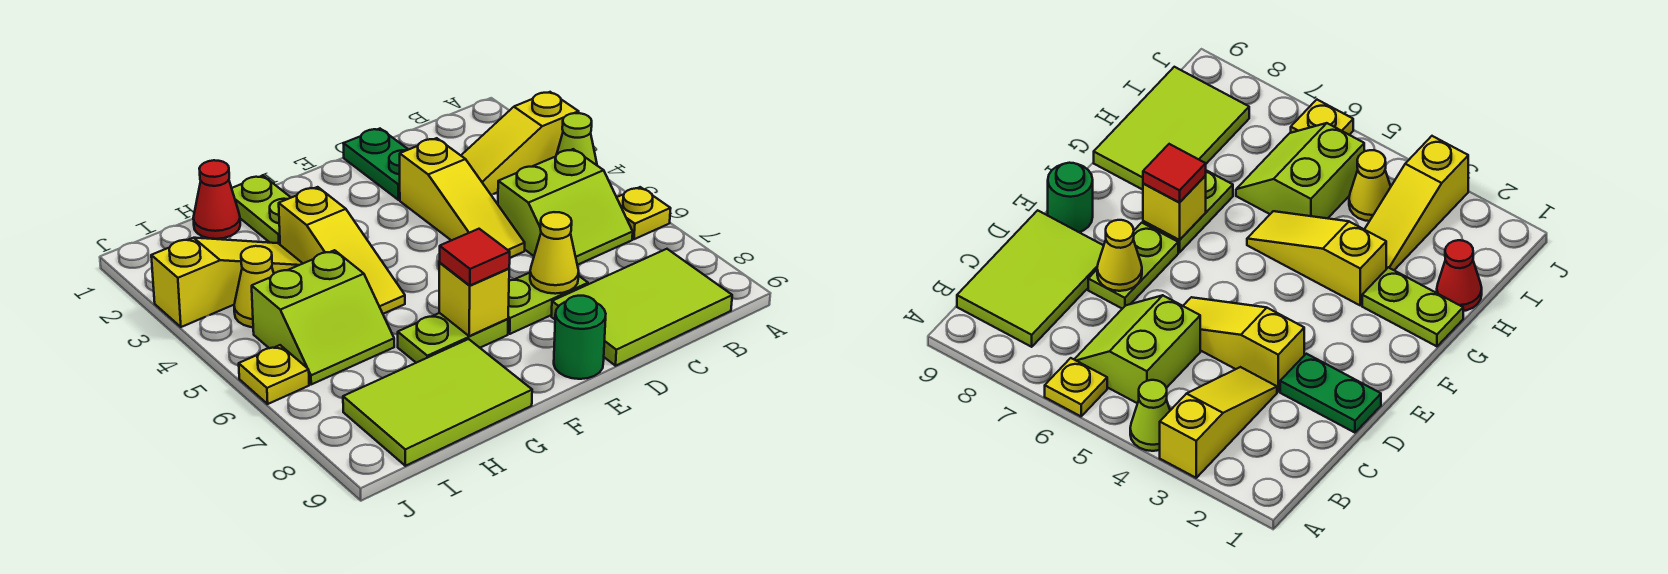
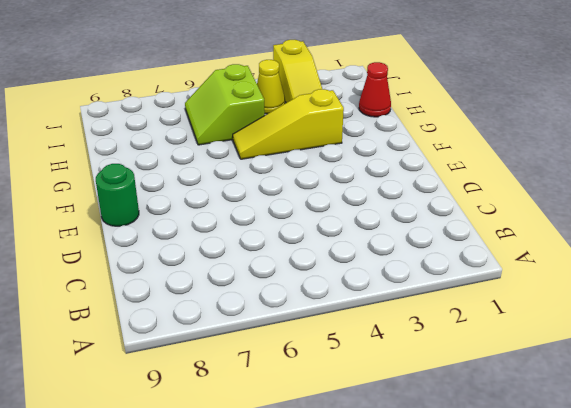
none -> yellow slope A3:C3 level 1 top A
none -> lime cone A4 level 1
none -> yellow plate A6 level 1

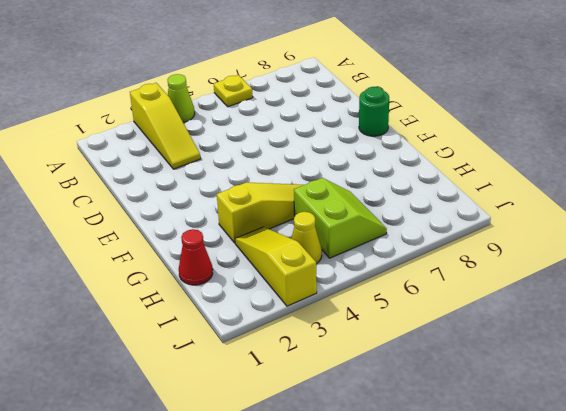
none -> lime slope B5:C6 level 1 top 5
none -> lime tile B8:D9 level 1
none -> green plate D1:D2 level 1

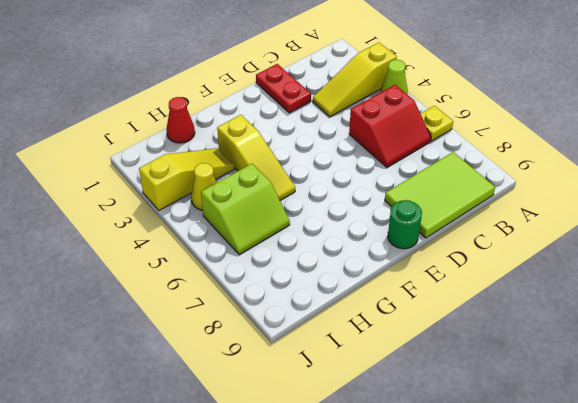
red slope B5:C6 level 1 top 5 -> lime slope B5:C6 level 1 top 5
red plate D1:D2 level 1 -> green plate D1:D2 level 1
none -> yellow slope D3:D5 level 1 top 3
none -> lime plate D7:E7 level 1
none -> lime plate F7:G7 level 1

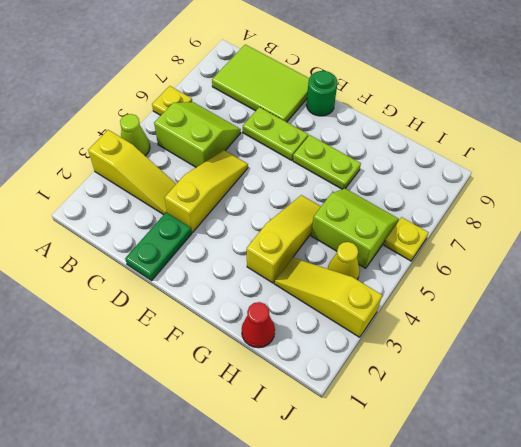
none -> lime plate G1:G2 level 1
none -> lime tile G8:I9 level 1
none -> yellow cone D7 level 2

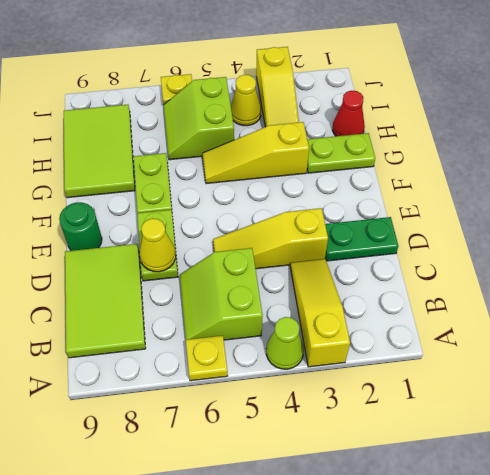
none -> yellow brick F7 level 2
none -> red tile F7 level 3

